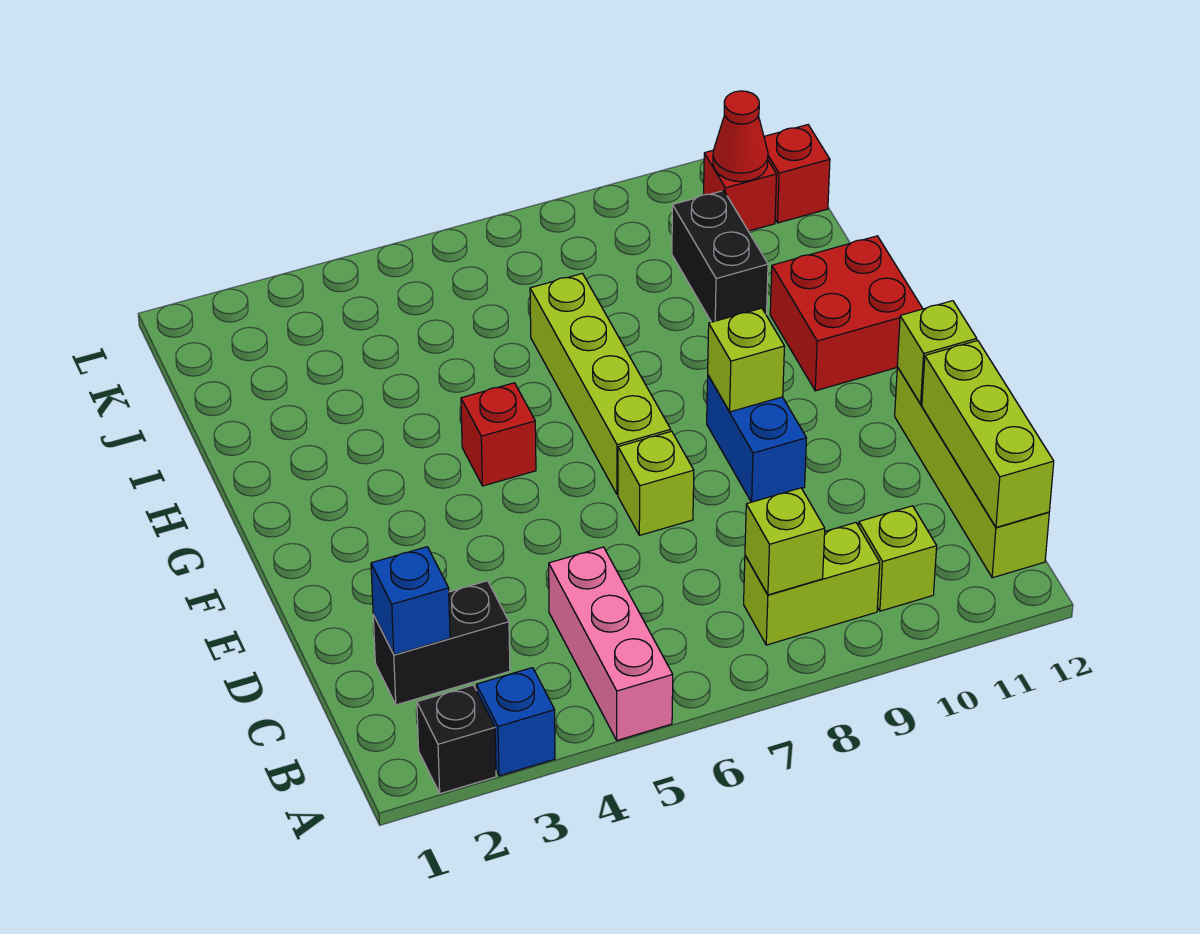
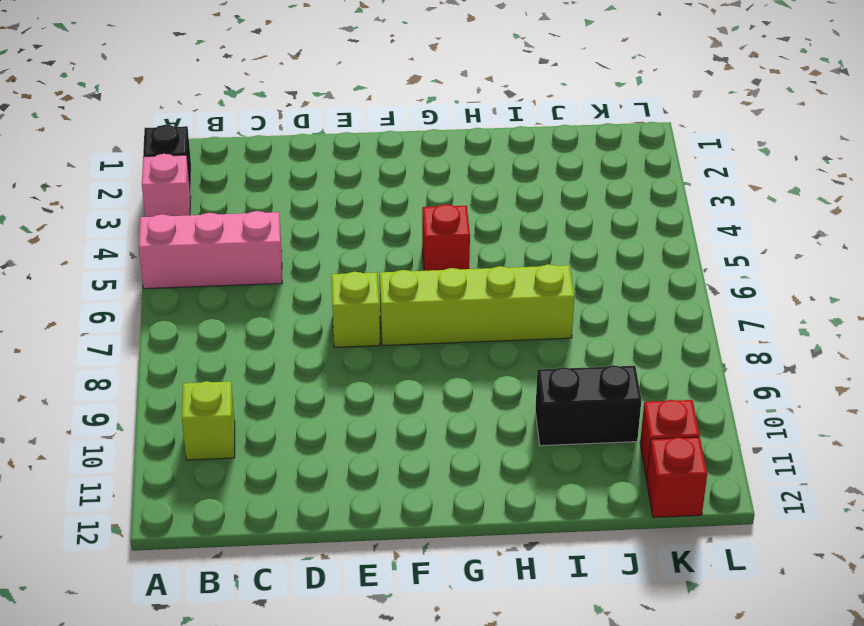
pink brick A3 level 1 -> blue brick A3 level 1
none -> lime brick B8:B9 level 1
none -> lime brick B12:E12 level 1
none -> black brick C2:C3 level 1

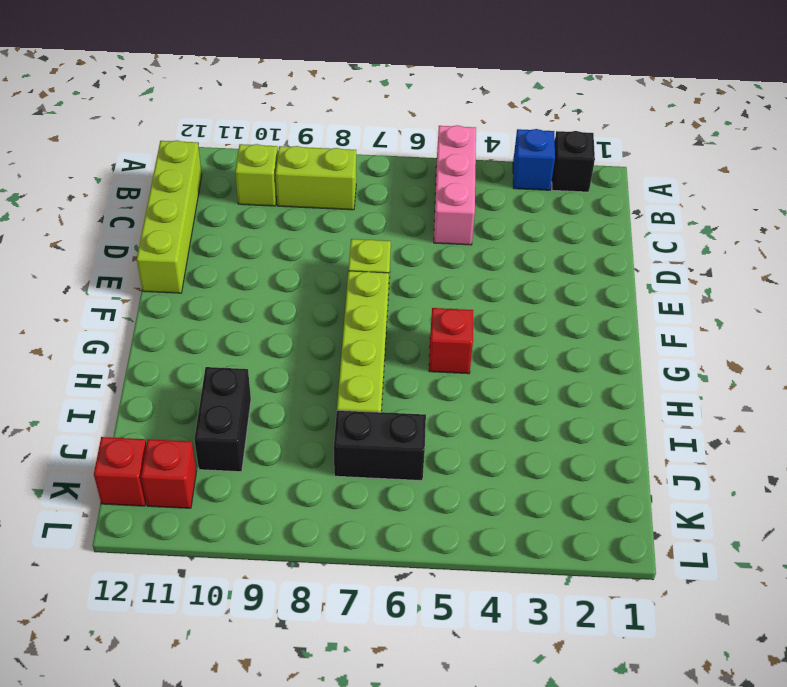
black brick J6:J7 level 1 -> black brick C2:C3 level 1
none -> blue brick E9:F9 level 1
none -> red brick G11:H12 level 1
none -> lime brick B8 level 2

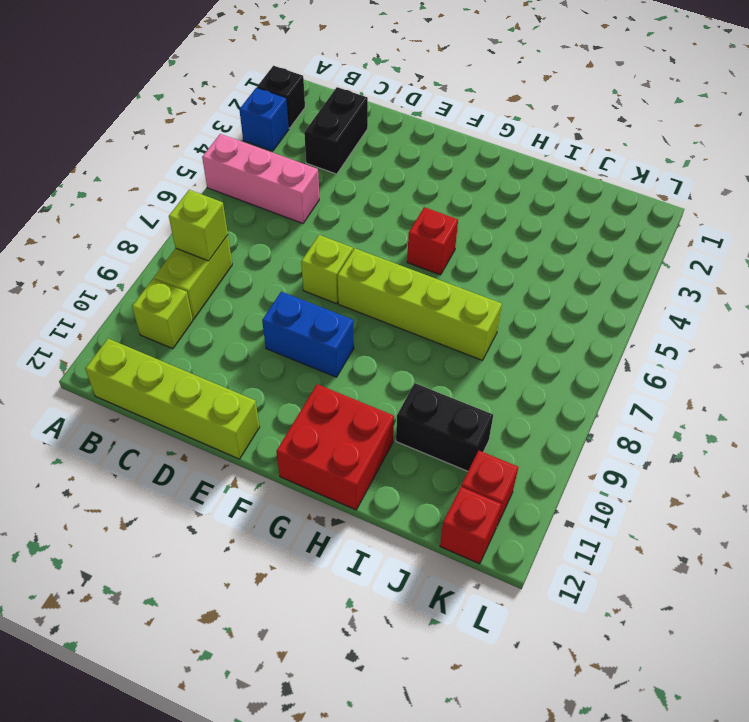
none -> lime brick B12:D12 level 2
none -> blue brick C2 level 2
none -> lime brick E12 level 2

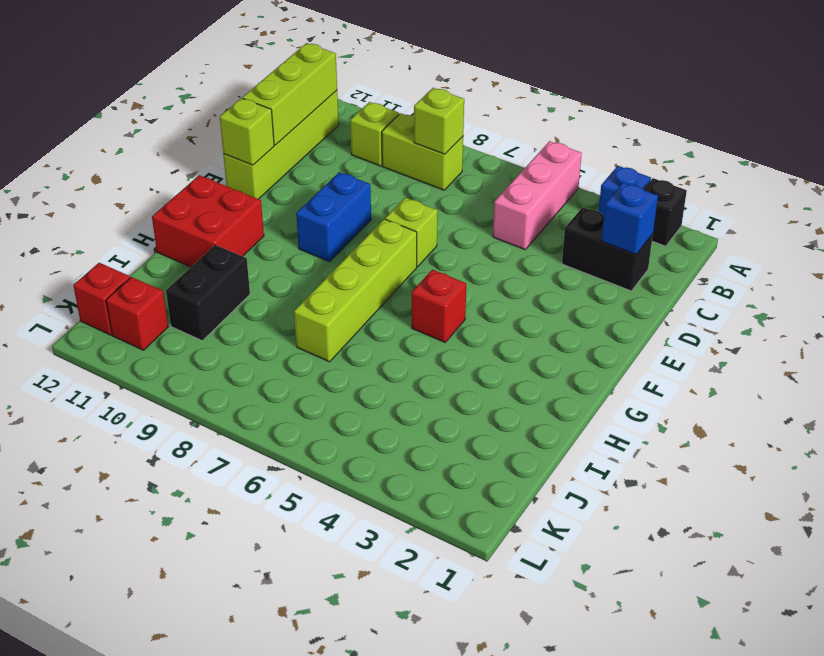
none -> lime brick F9 level 2
none -> red cone K11 level 2

